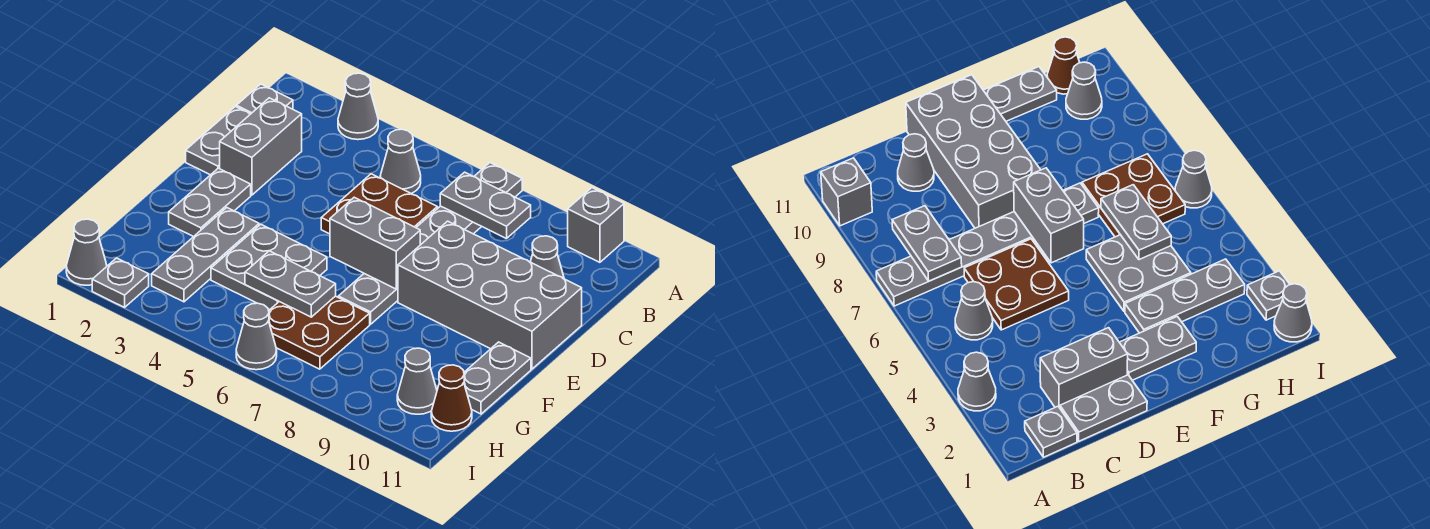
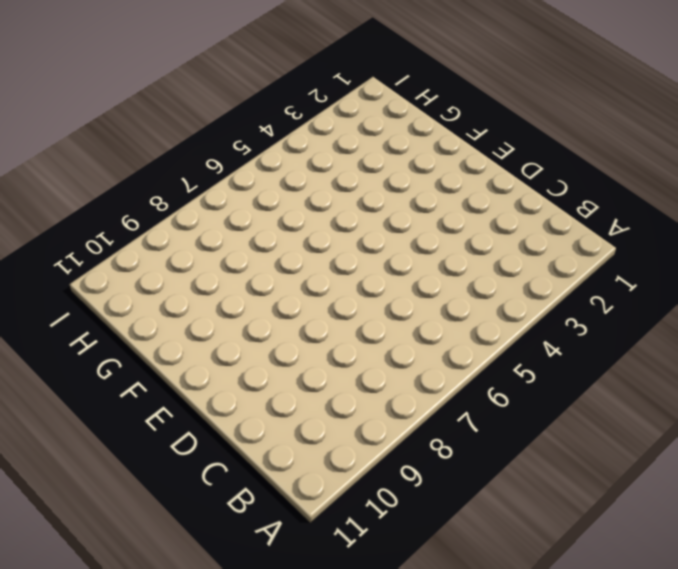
none -> grey cone A3 level 1
none -> grey plate A7:F7 level 1
none -> grey brick A10 level 1

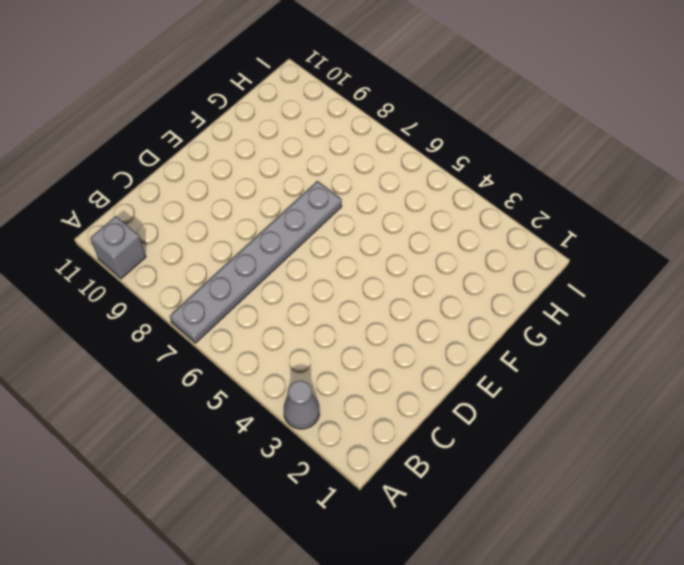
none -> grey plate B1 level 1
none -> grey cone B5 level 1
none -> grey plate C1:D1 level 1

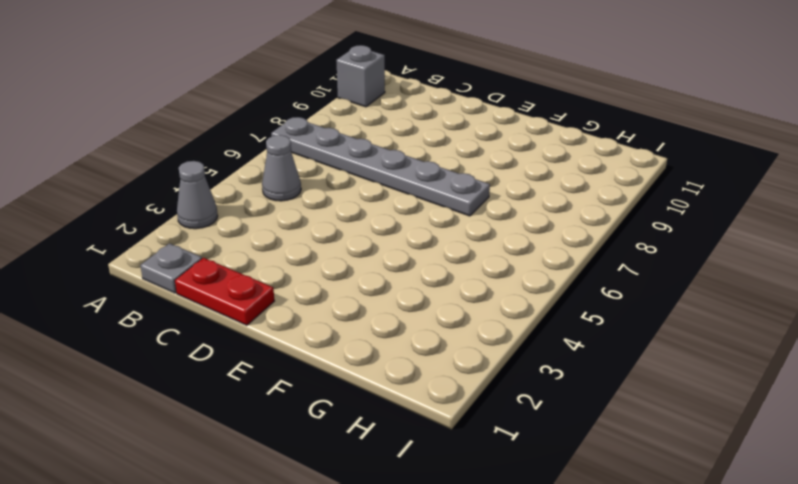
red plate C1:D1 level 1 -> grey plate C1:D1 level 1
none -> grey brick C2:D2 level 1
none -> brown plate C5:D6 level 1
none -> grey cone C10 level 1

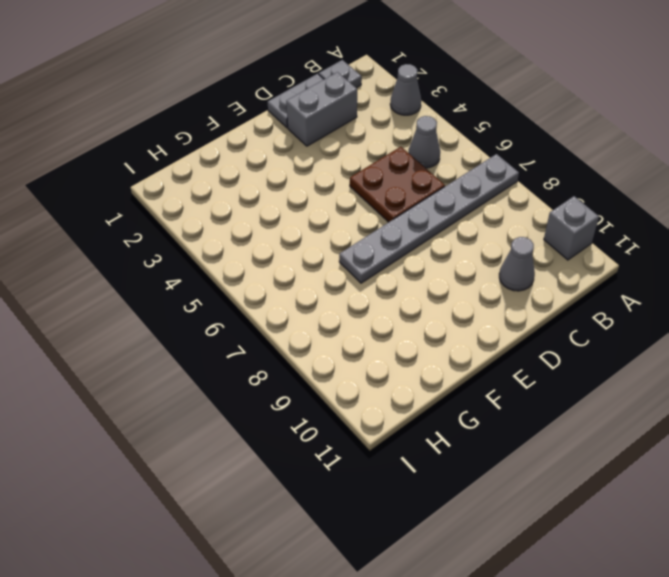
none -> grey brick D8:E11 level 1
none -> grey plate E2:F2 level 1
none -> grey plate F3:H3 level 1

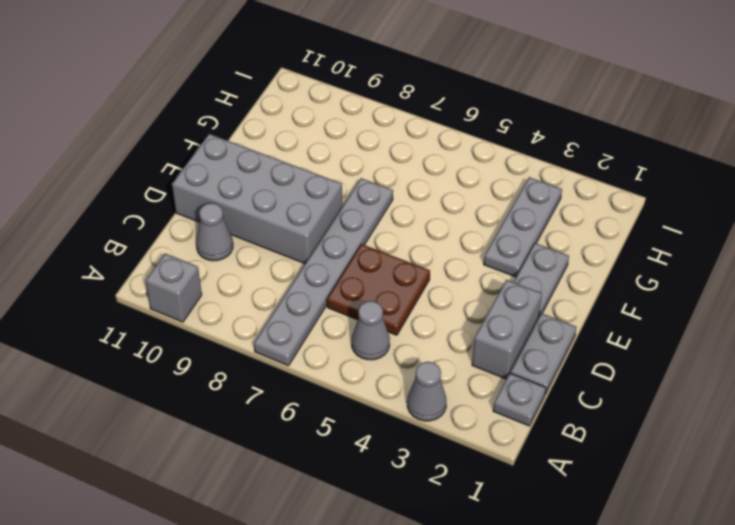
none -> grey plate F4:G5 level 1
none -> grey plate F11:G11 level 1
none -> brown plate G6:H7 level 1

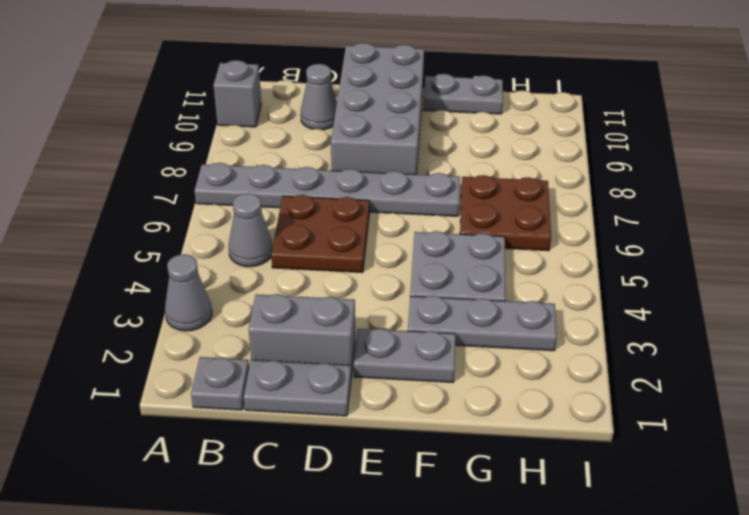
none -> grey cone H10 level 1
none -> brown cone H11 level 1
none -> grey cone I1 level 1

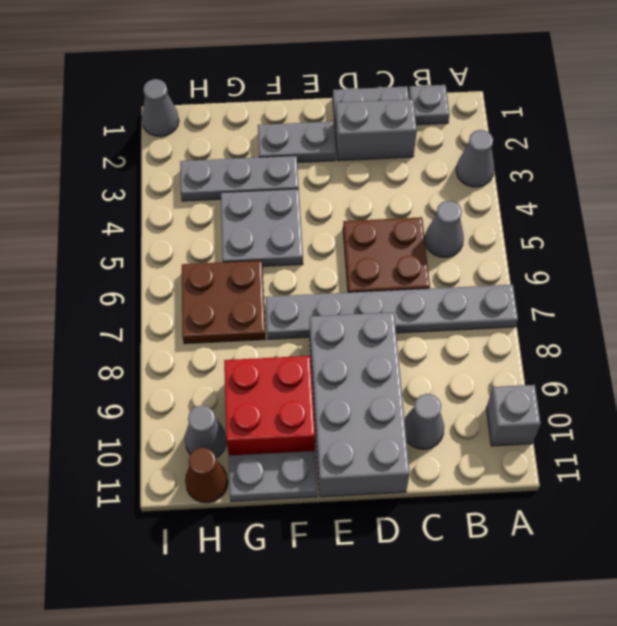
red brick F9:G10 level 1 -> none
none -> grey plate I2 level 1
none -> grey cone I6 level 1
none -> grey plate B7:B8 level 2

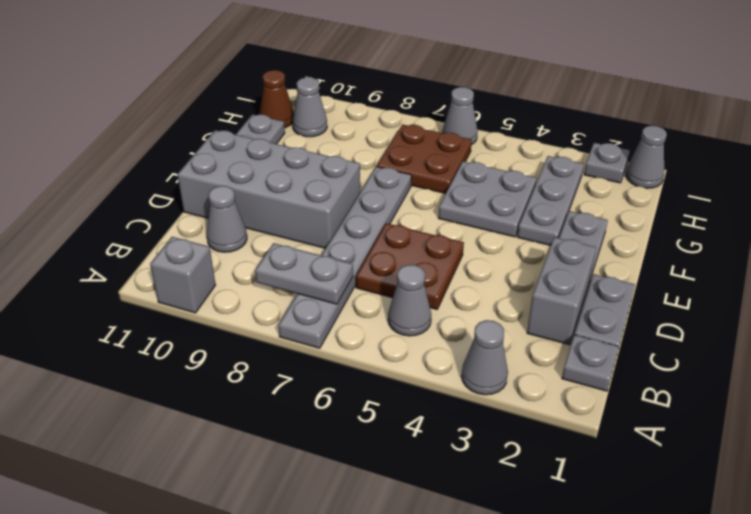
none -> grey brick E6:E7 level 2
none -> grey plate G5:G6 level 2

